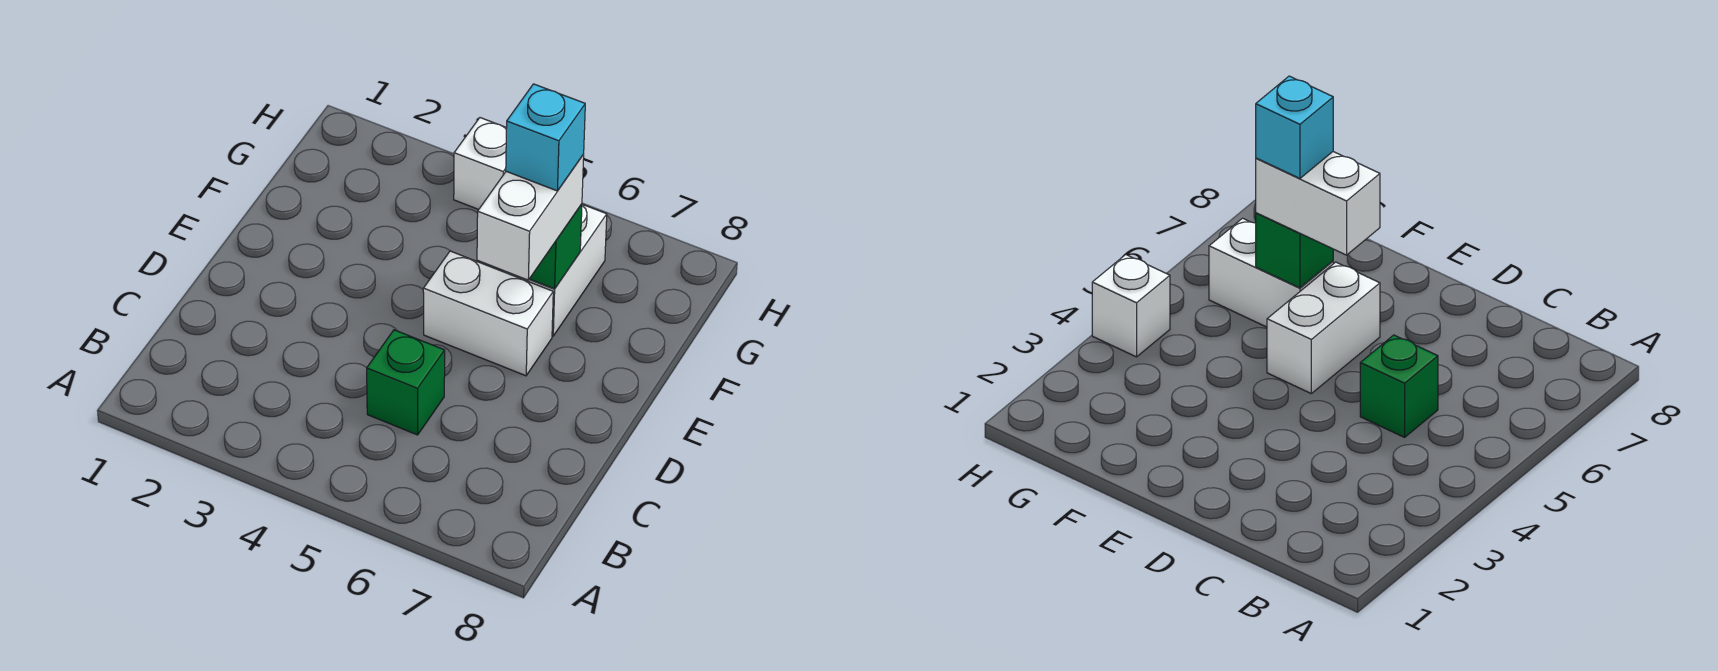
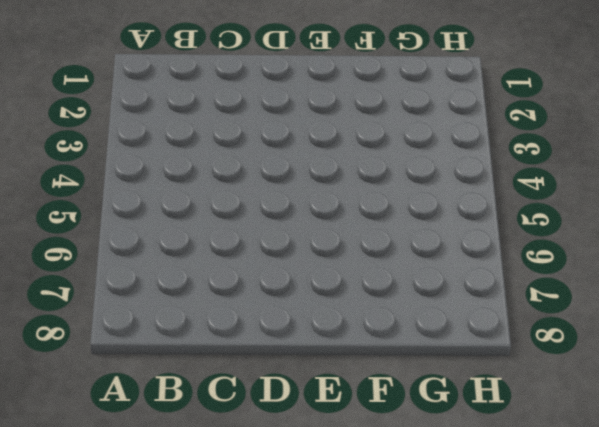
none -> green brick C5 level 1
none -> white brick E5:E6 level 1

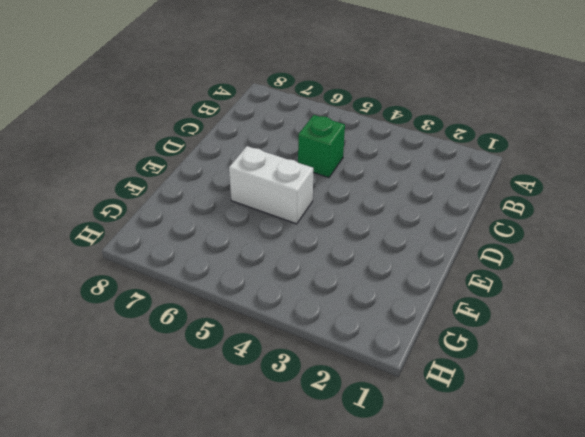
none -> white brick F6:G6 level 1
none -> white brick H4 level 1

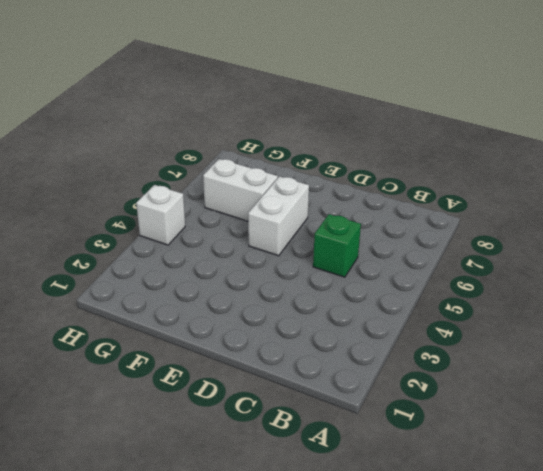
none -> green brick F6 level 2
none -> white brick E6:F6 level 3

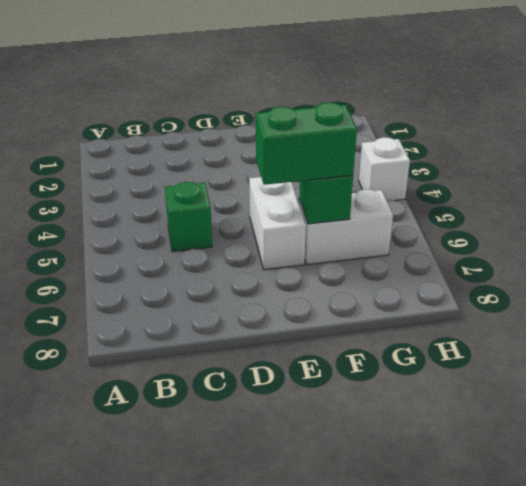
green brick E6:F6 level 3 -> white brick E6:F6 level 3
none -> cyan brick F6 level 4

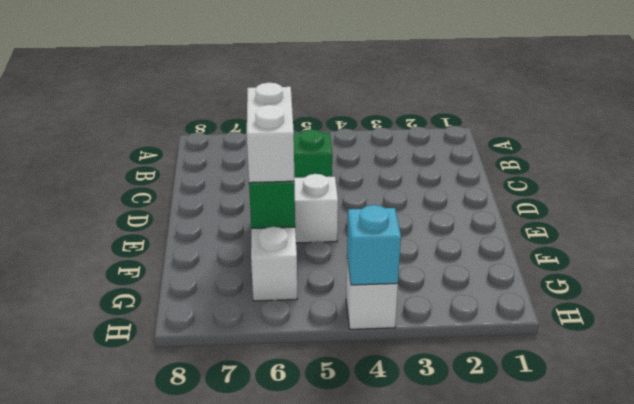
cyan brick H4 level 2 -> cyan brick F6 level 4

